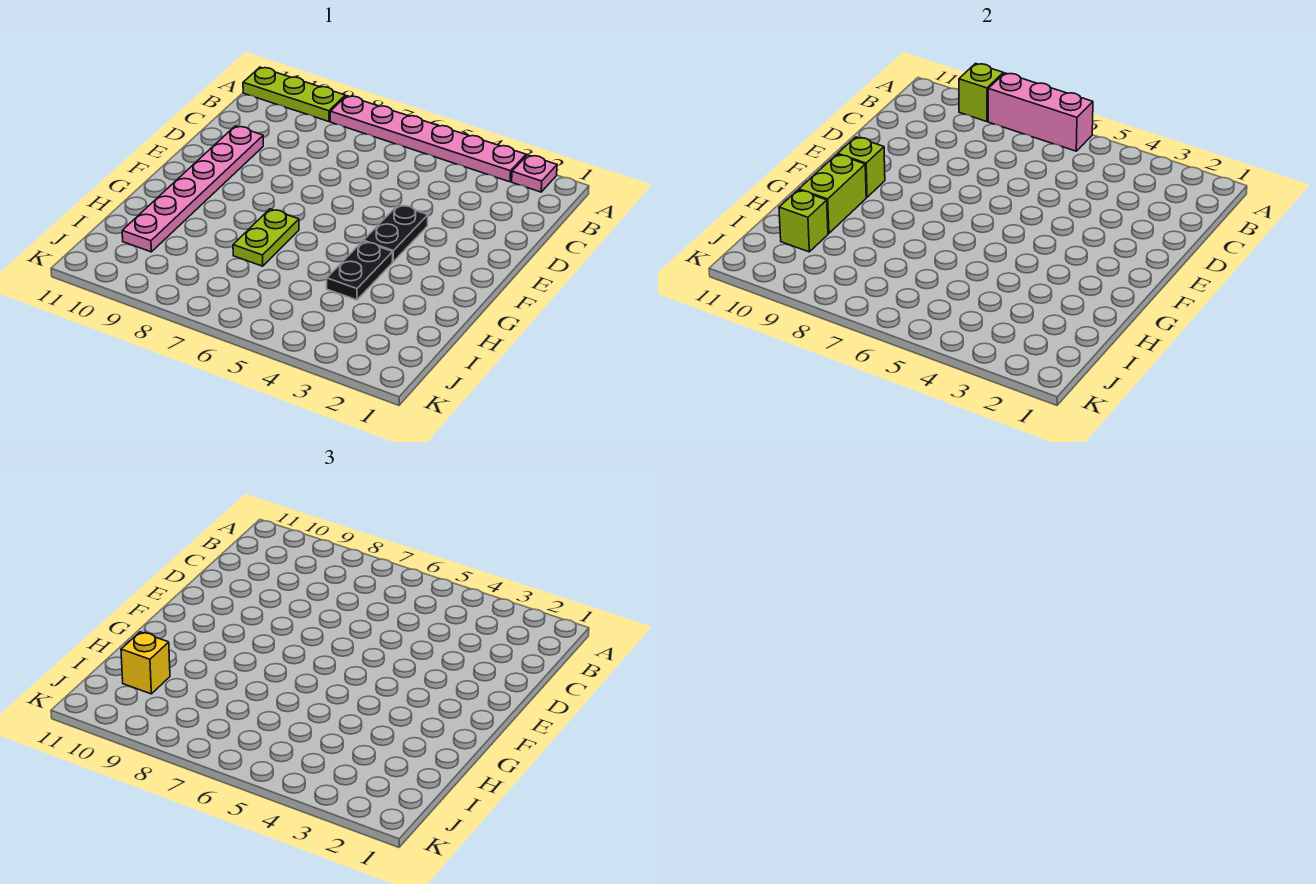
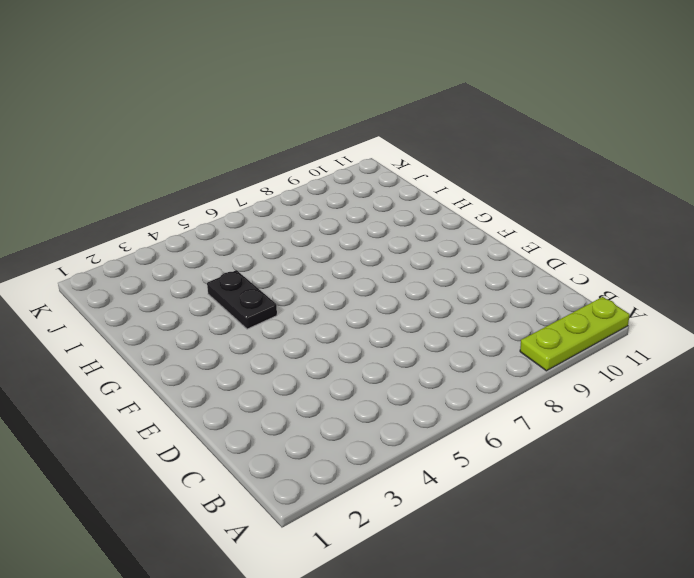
none -> pink plate A2 level 1
none -> pink plate A3:A8 level 1
none -> pink plate D10:I10 level 1

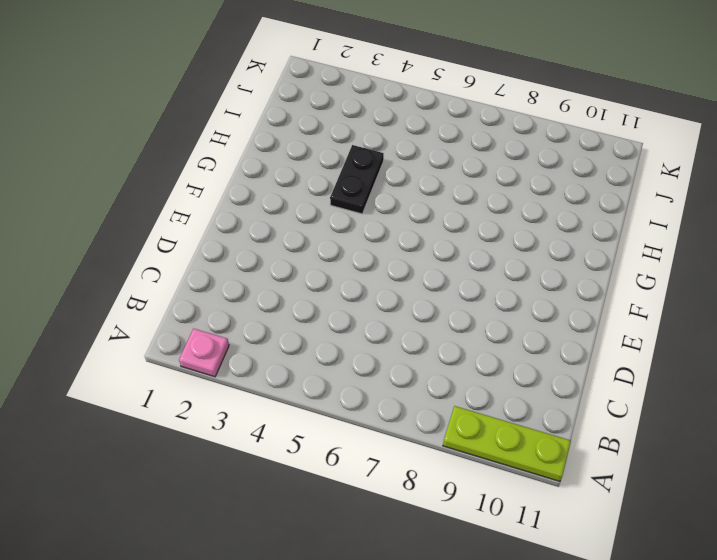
none -> pink plate A3:A8 level 1
none -> pink plate D10:I10 level 1
none -> black plate E4:F4 level 1

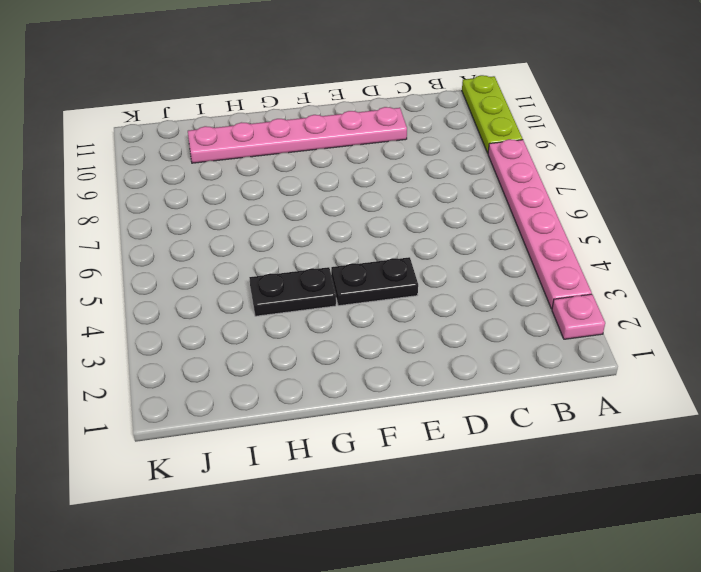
none -> lime plate G7:H7 level 1
none -> pink brick A6:A8 level 2
none -> lime brick A9 level 2

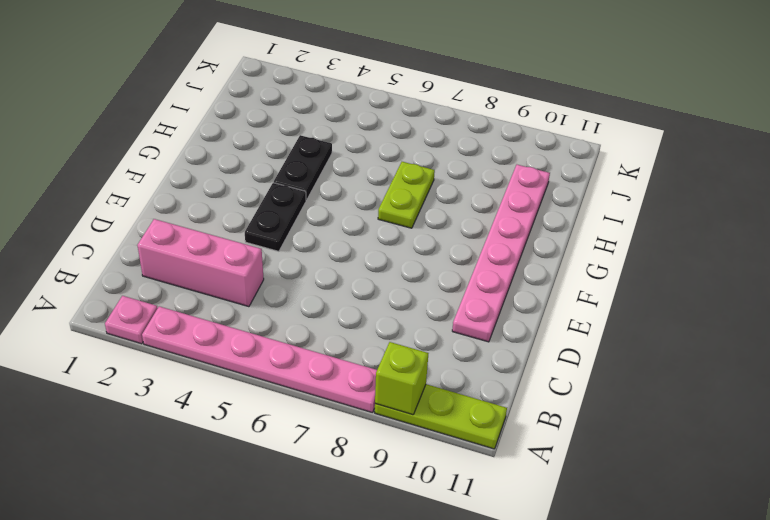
pink brick C2:C4 level 1 -> pink brick A6:A8 level 2
none -> lime brick F10 level 2
none -> lime brick G10:H10 level 2
none -> lime brick I10 level 2

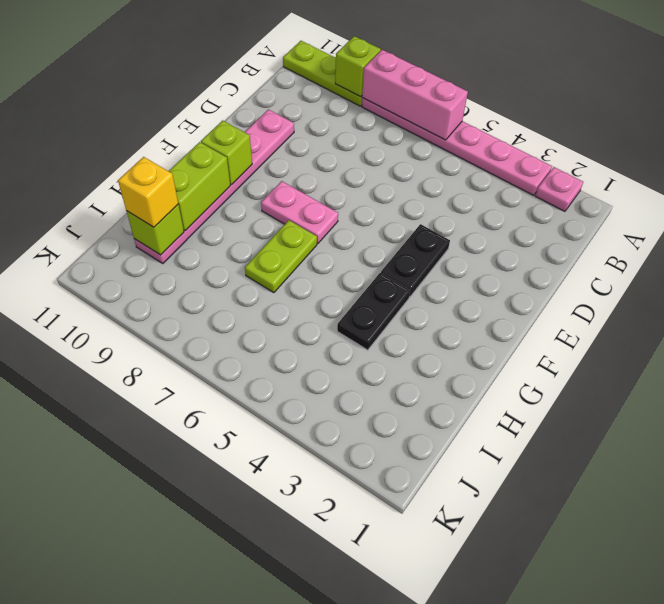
pink plate F7:F8 level 1 -> none

